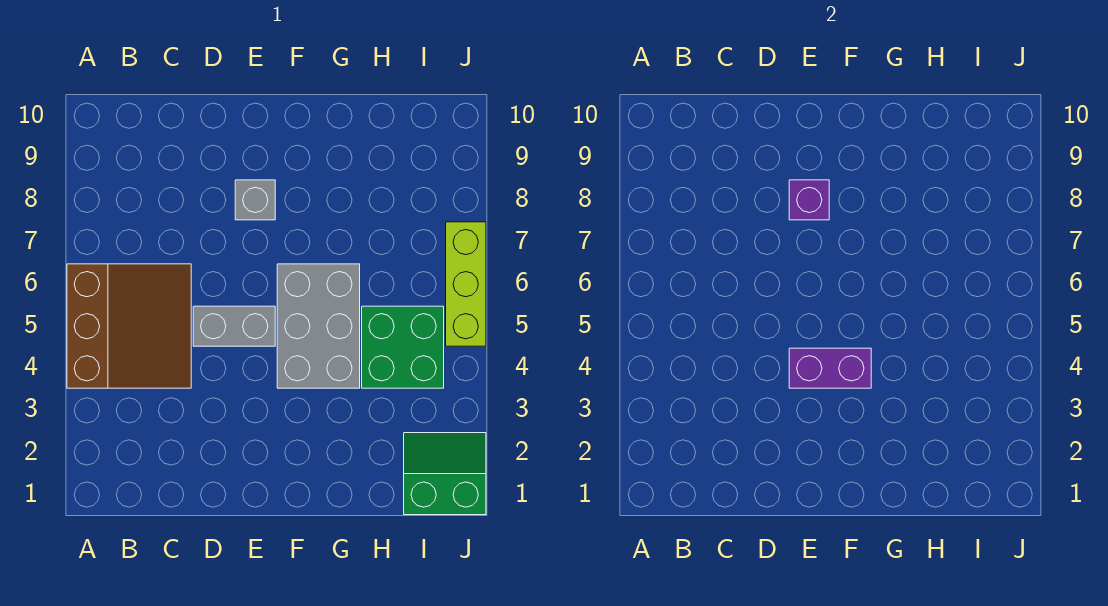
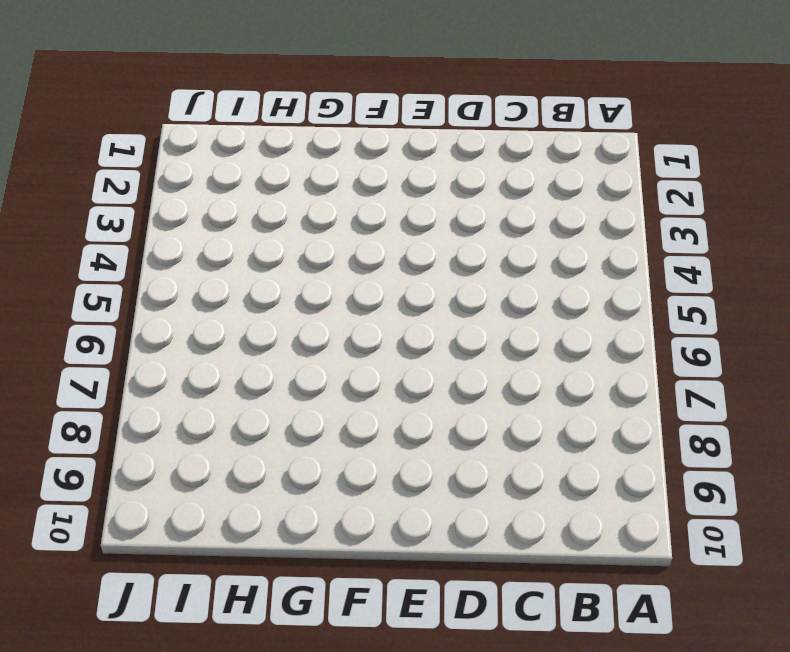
none -> brown slope A4:C6 level 1 top A
none -> grey brick D5:E5 level 1

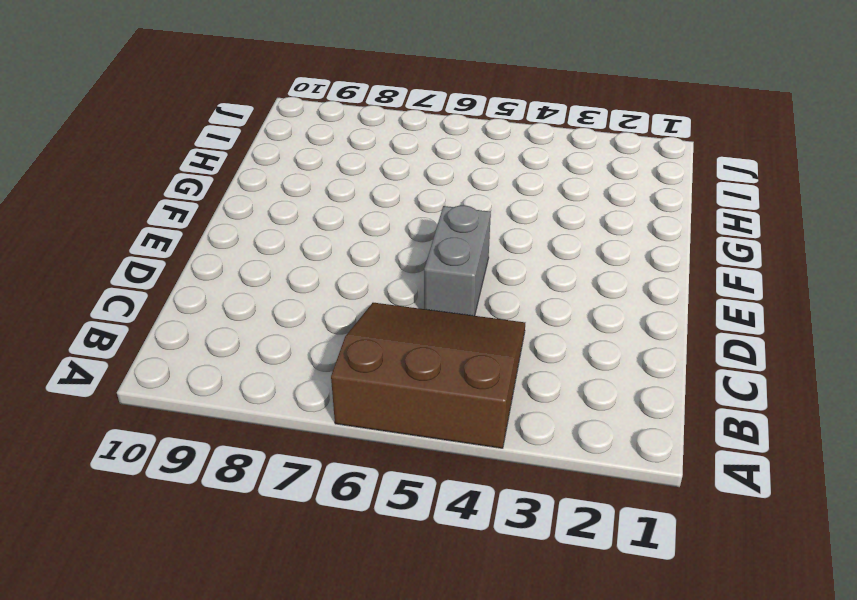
none -> grey brick E8 level 1
none -> grey brick F4:G6 level 1

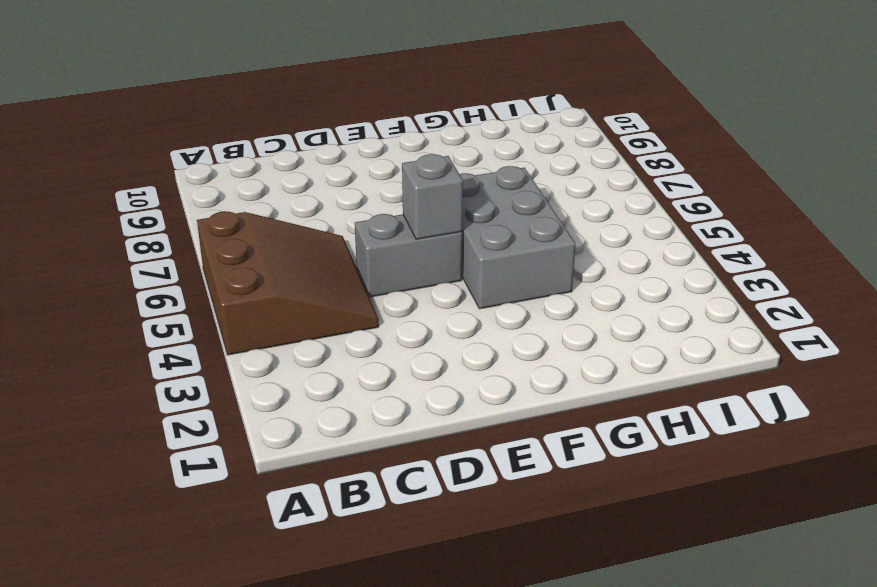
grey brick E5 level 2 -> grey brick E8 level 1
none -> green brick H4:I5 level 1
none -> green slope I1:J2 level 1 top 1

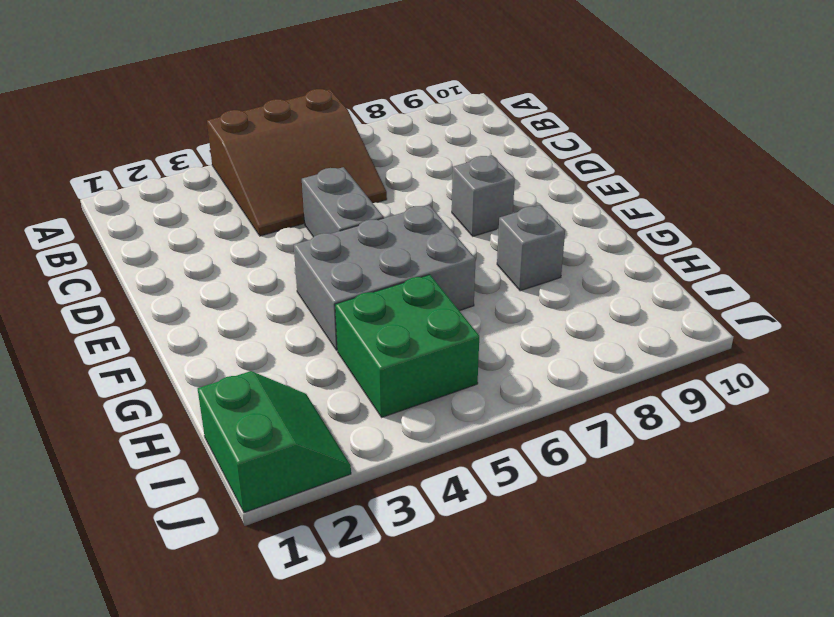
grey brick G8 level 1 -> none
none -> lime brick J5:J7 level 1
none -> purple brick E4:F4 level 2

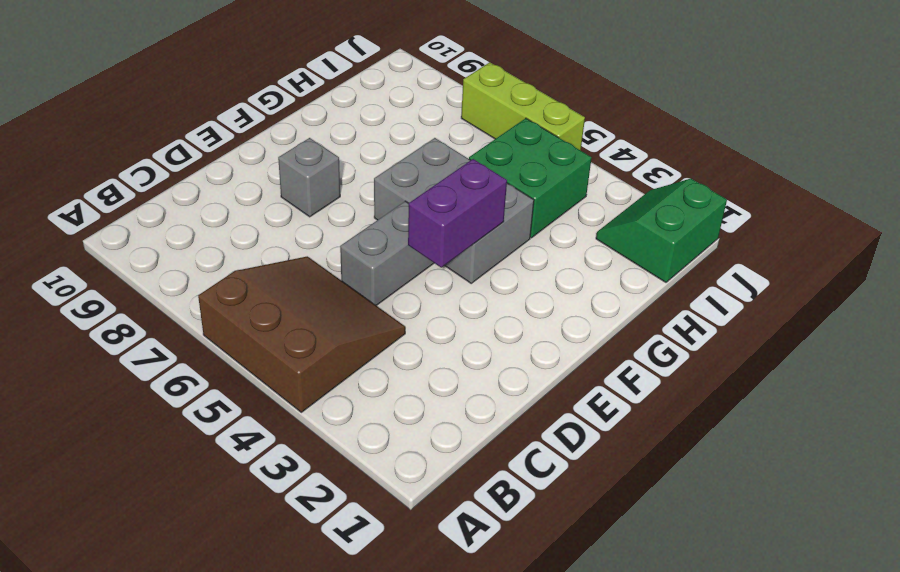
none -> purple brick E8 level 2

